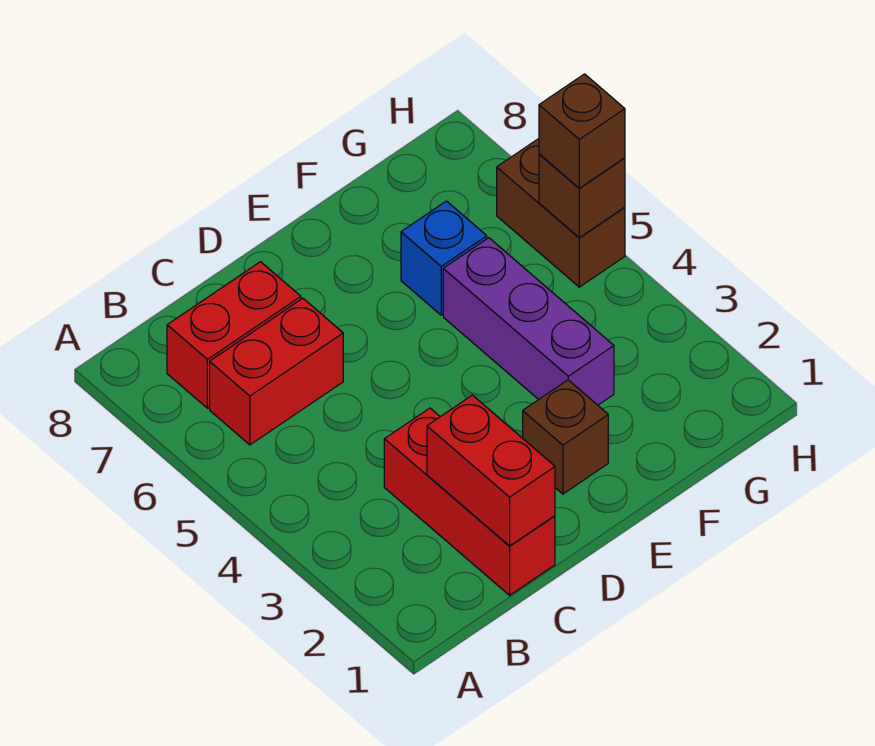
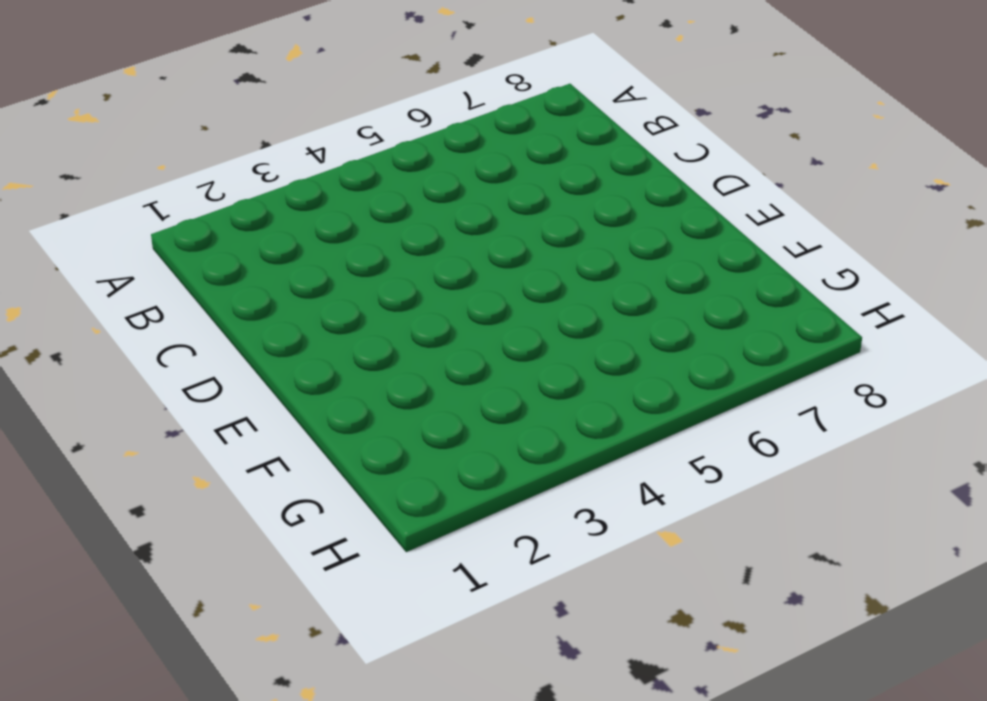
none -> red brick B6:C6 level 1
none -> red brick B7:C7 level 1

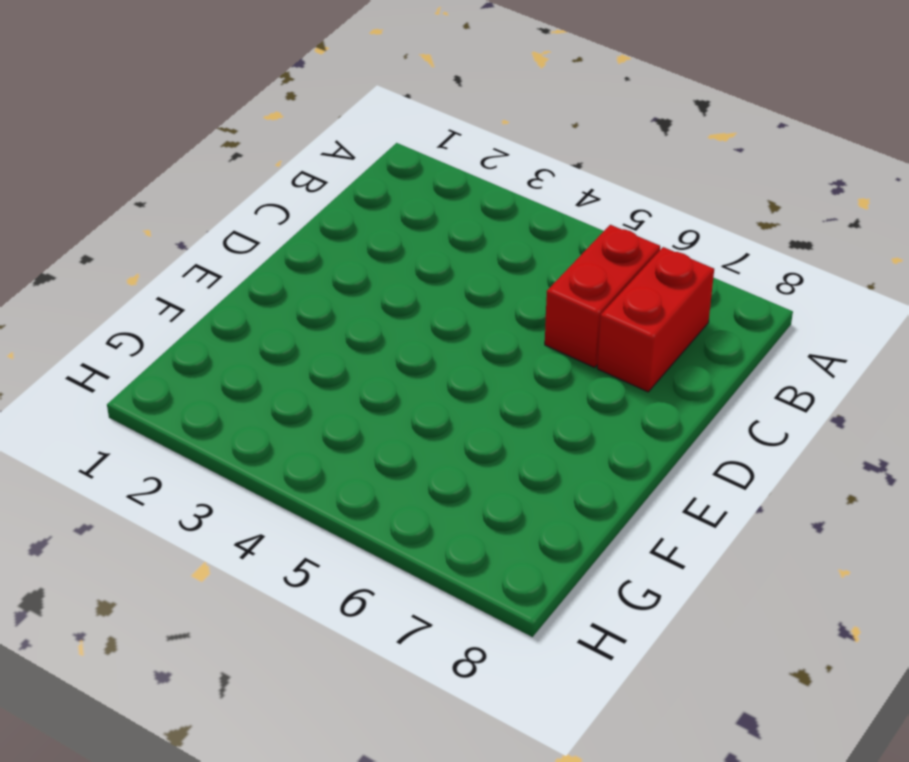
none -> red brick C1:C3 level 1
none -> brown brick E2 level 1

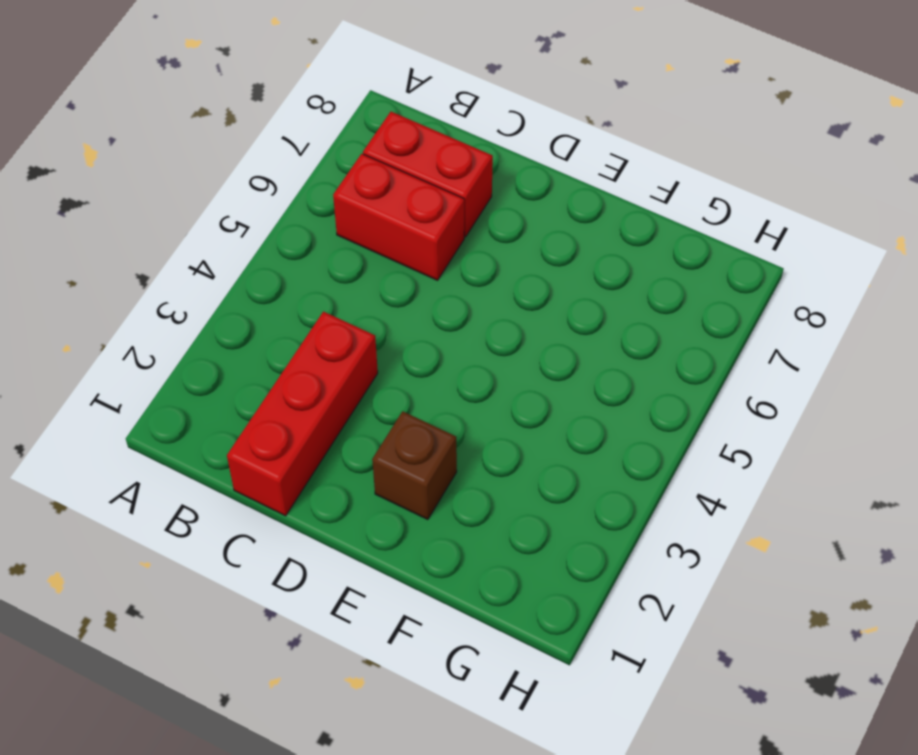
none -> purple brick F3:F5 level 1
none -> blue brick F6 level 1

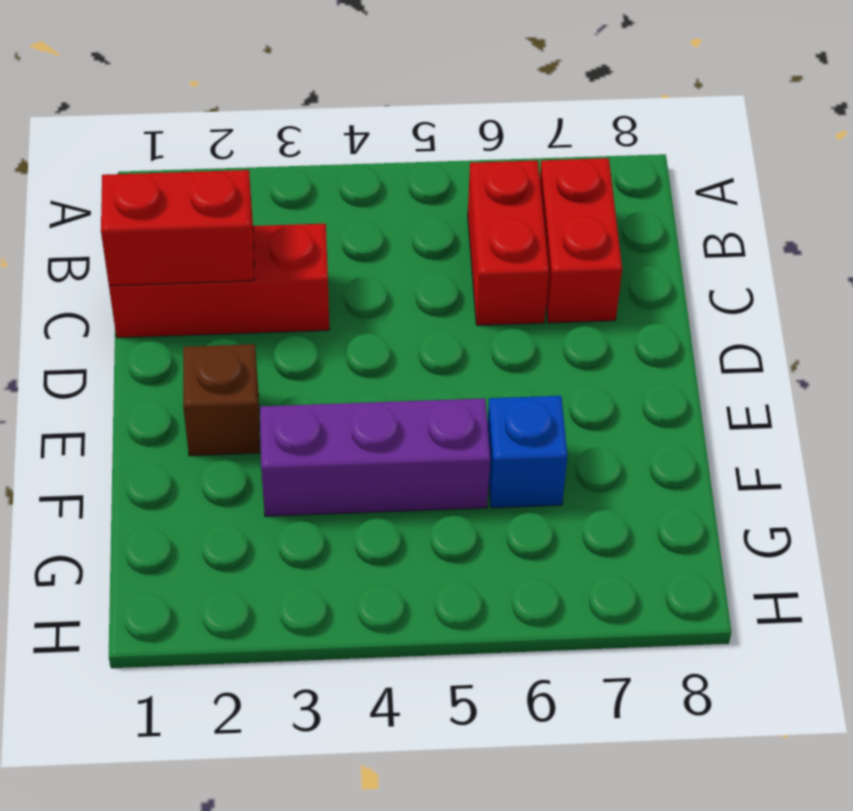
none -> brown brick H5:H6 level 1
none -> brown brick H5 level 2

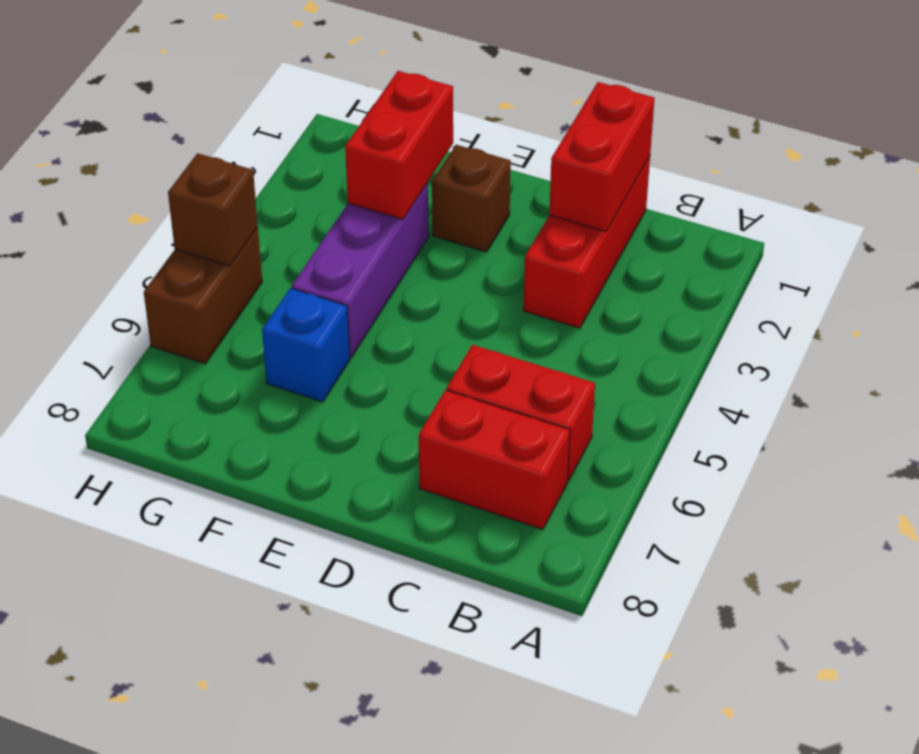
red brick F2:F3 level 2 -> none
none -> brown brick H5 level 3

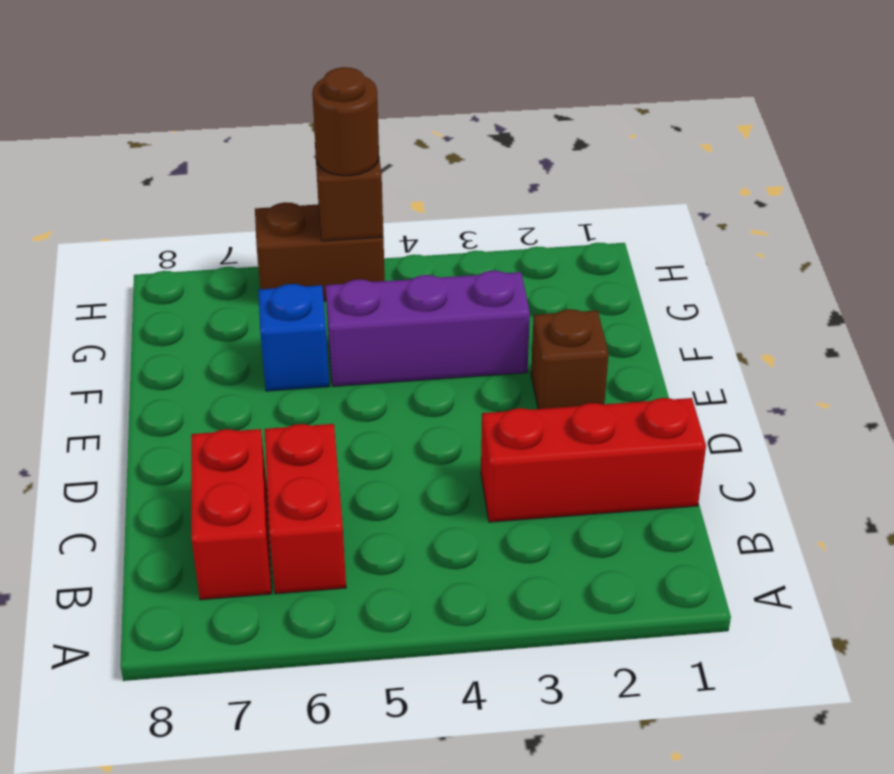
brown round brick H5 level 3 -> brown brick H5 level 3
none -> red brick C1:C2 level 2

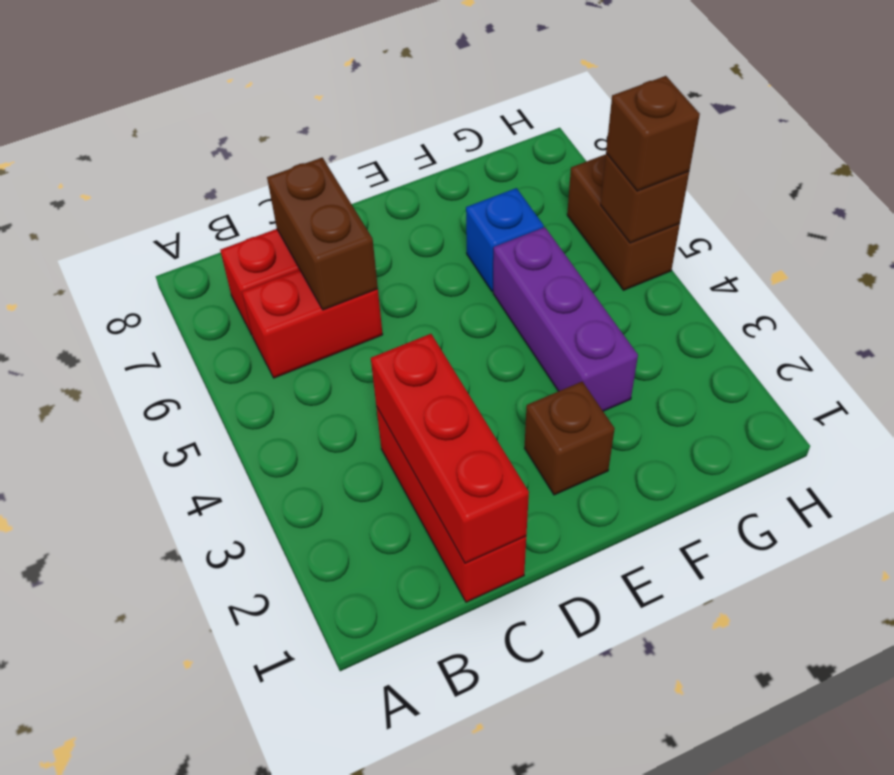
red brick C1:C3 level 2 -> red brick C1:C2 level 2
brown brick C6:C7 level 2 -> none

